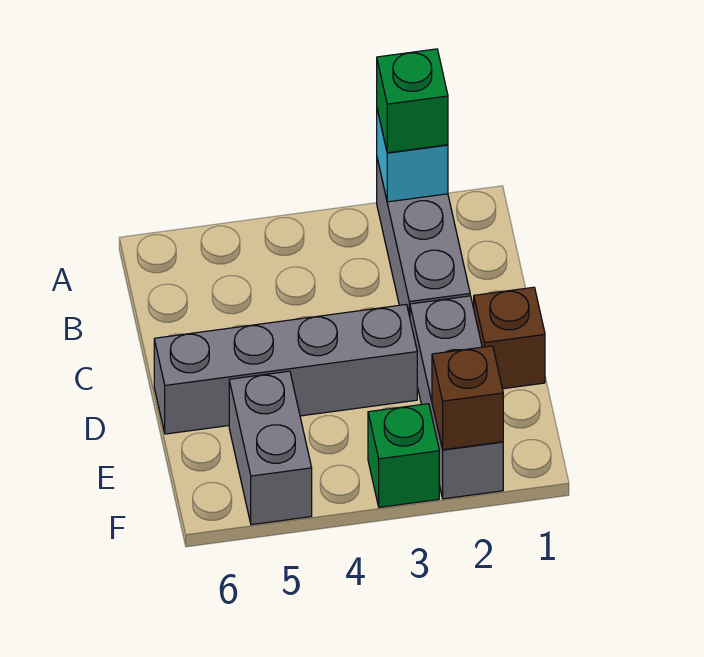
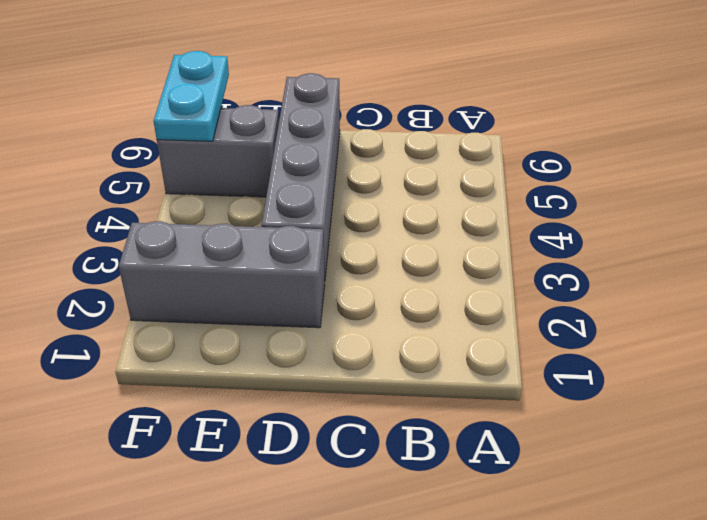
cyan plate F5:F6 level 2 -> none
none -> grey brick A2:C2 level 1
none -> brown brick D1 level 1

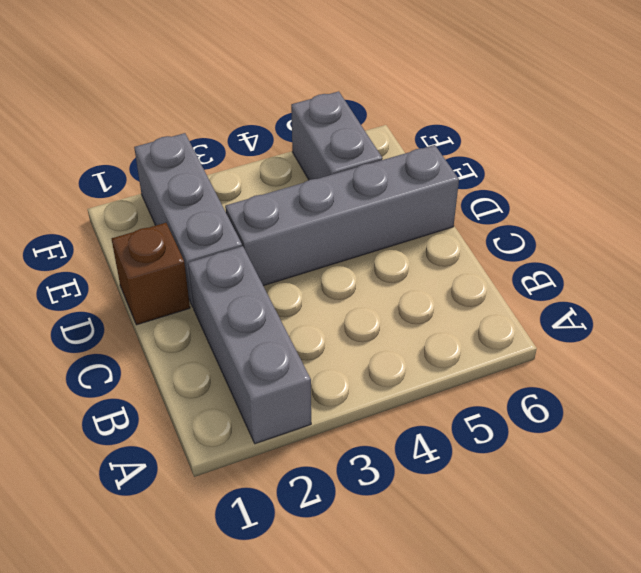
none -> green brick F3 level 1
none -> cyan brick A2 level 2

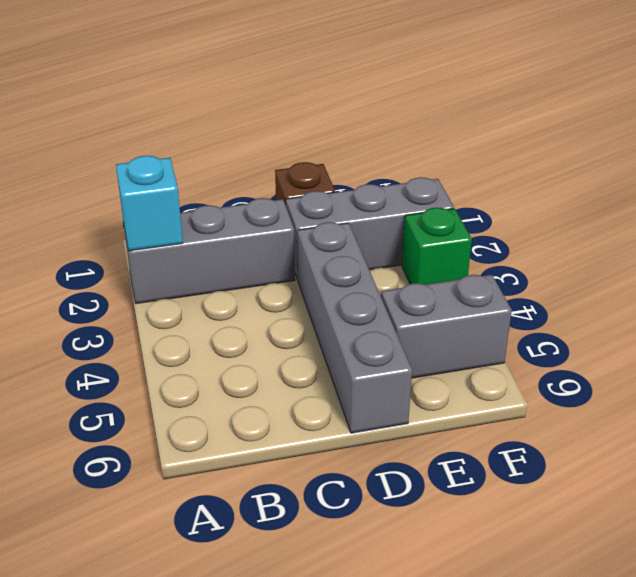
none -> brown brick F2 level 2
none -> green brick A2 level 3

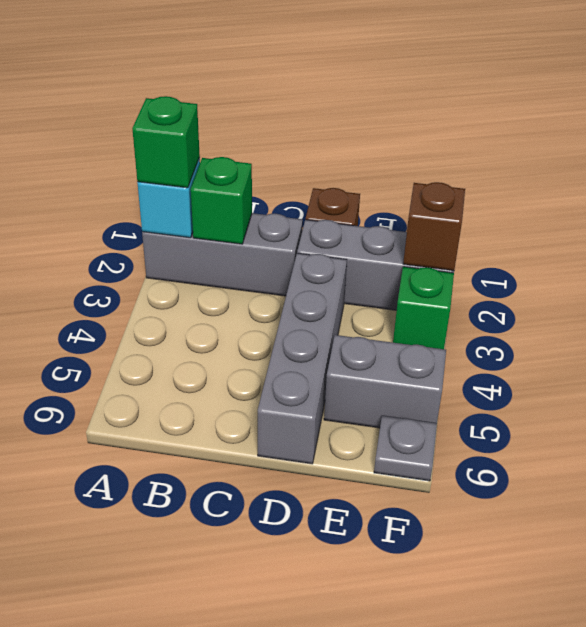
green brick B2 level 2 -> none
grey plate F6 level 1 -> none

